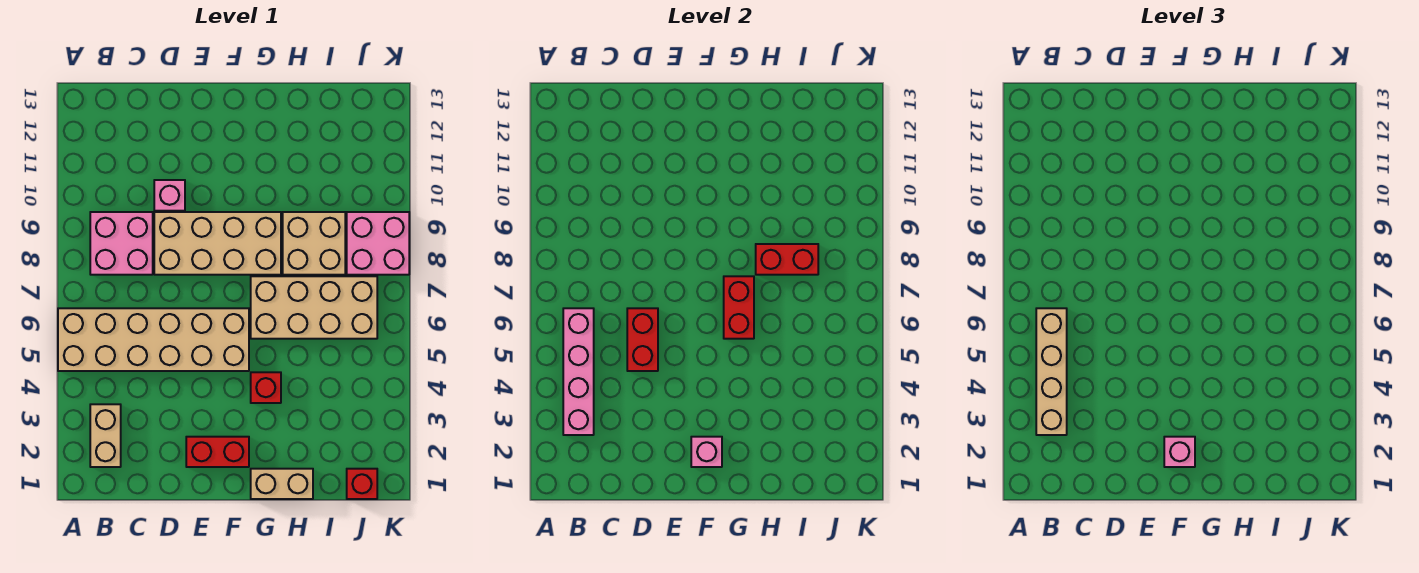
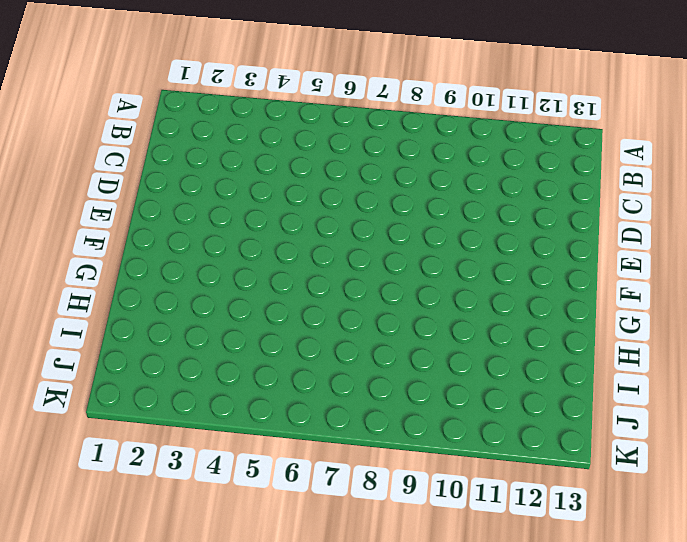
none -> tan brick A5:F6 level 1
none -> tan brick B2:B3 level 1
none -> pink brick B8:C9 level 1

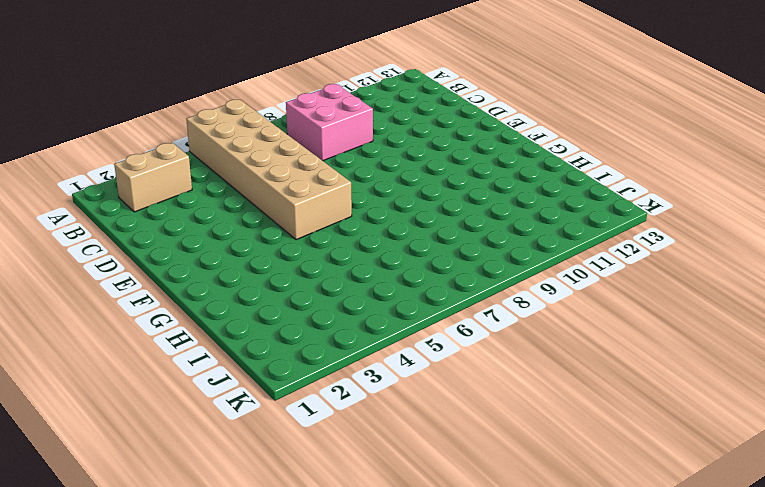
none -> tan brick D8:G9 level 1
none -> pink brick D10 level 1
none -> red brick E2:F2 level 1

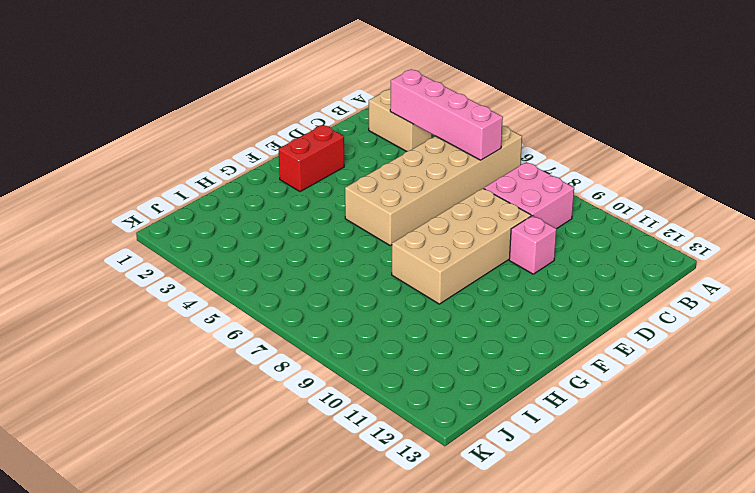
none -> tan brick G1:H1 level 1
none -> red brick G4 level 1
none -> tan brick G6:J7 level 1

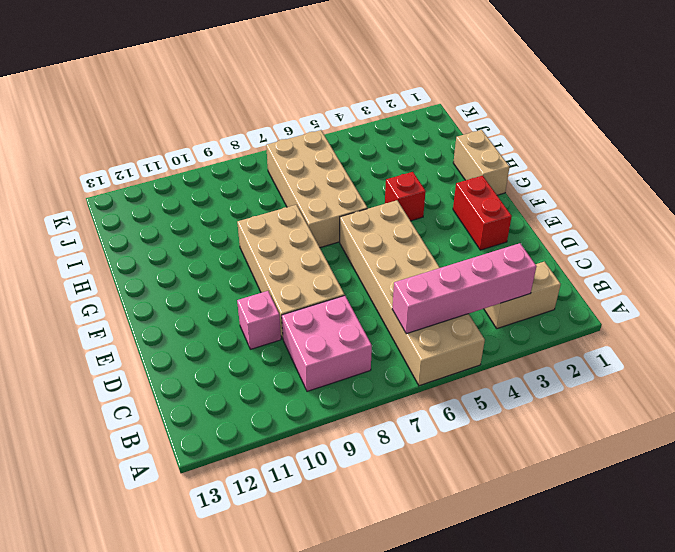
none -> tan brick H8:I9 level 1
none -> red brick J1 level 1
none -> pink brick J8:K9 level 1

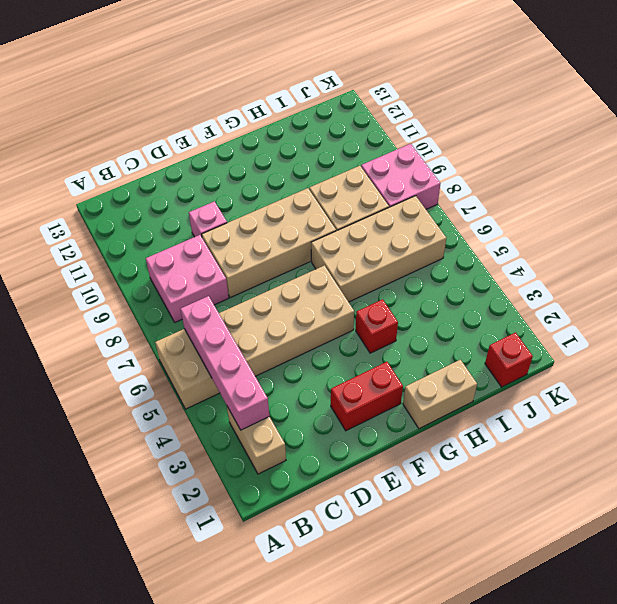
none -> red brick D5:D6 level 2
none -> pink brick F2 level 2
none -> red brick G6:G7 level 2

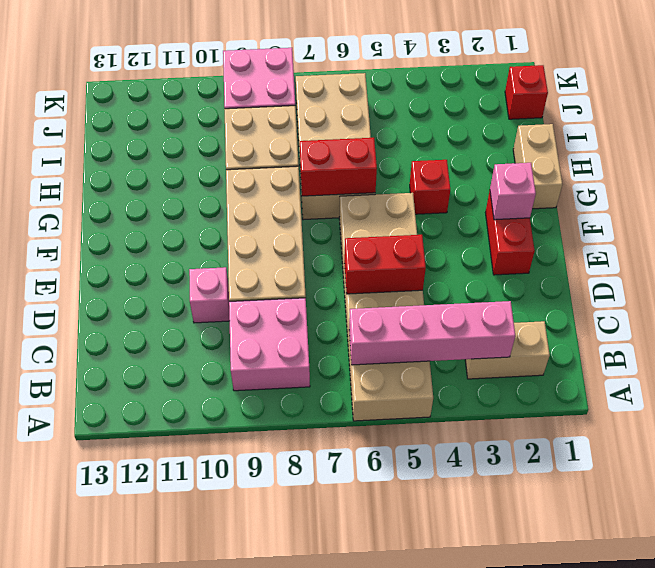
none -> red brick H8:I8 level 2
none -> tan brick B3:B6 level 3
none -> pink brick F2 level 3

